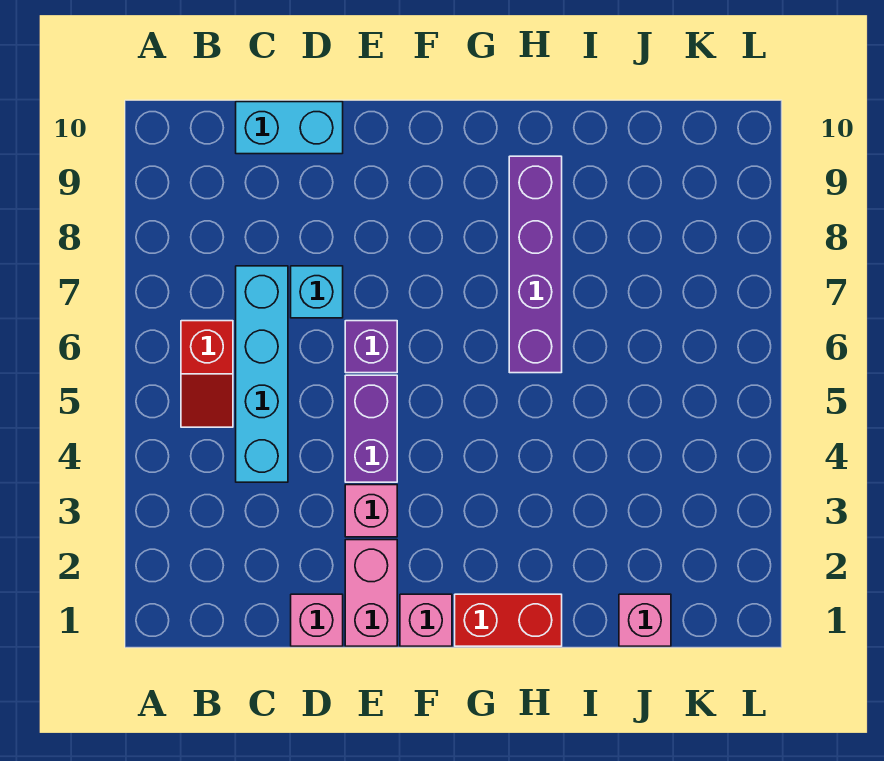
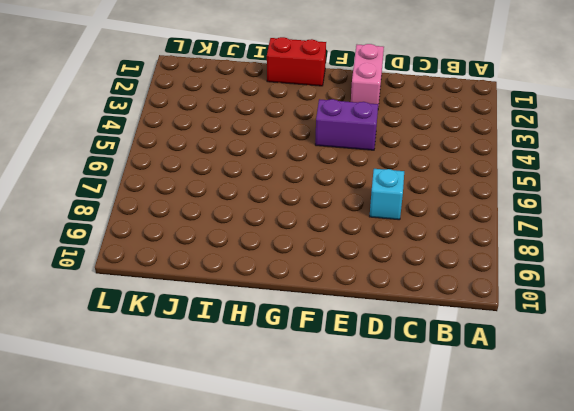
purple brick E4:F4 level 1 -> purple brick E4:E5 level 1
none -> red slope B5:B6 level 1 top 6
none -> cyan brick C4:C7 level 1
none -> cyan brick C10:D10 level 1

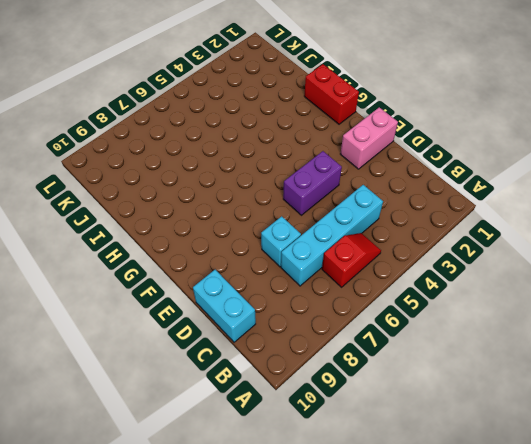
none -> pink brick D1 level 1
none -> pink brick E3 level 1
none -> purple brick E6 level 1

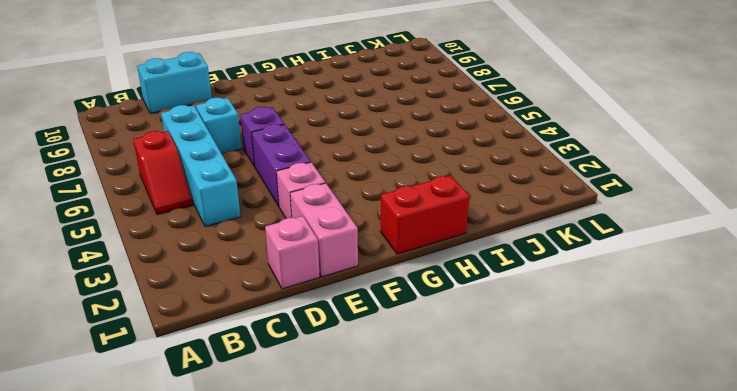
none -> pink brick F1 level 1
none -> purple brick H6:H9 level 1
none -> pink brick J1 level 1

